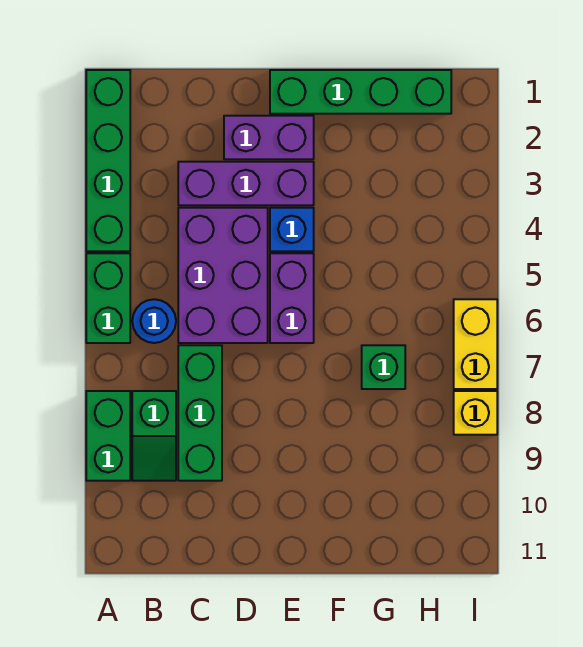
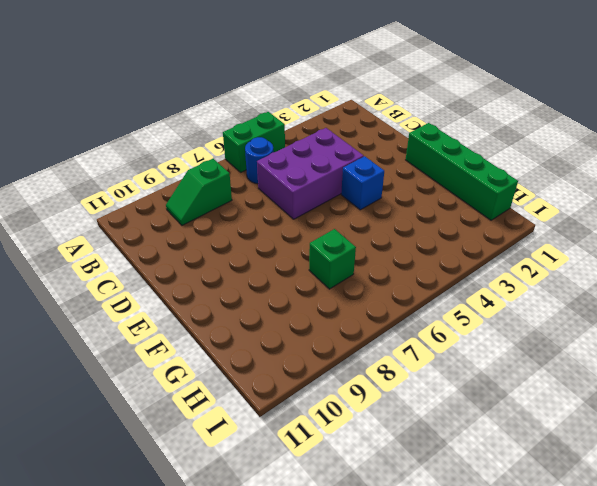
none -> green brick A1:A4 level 1
none -> green brick A8:A9 level 1
none -> purple brick C3:E3 level 1

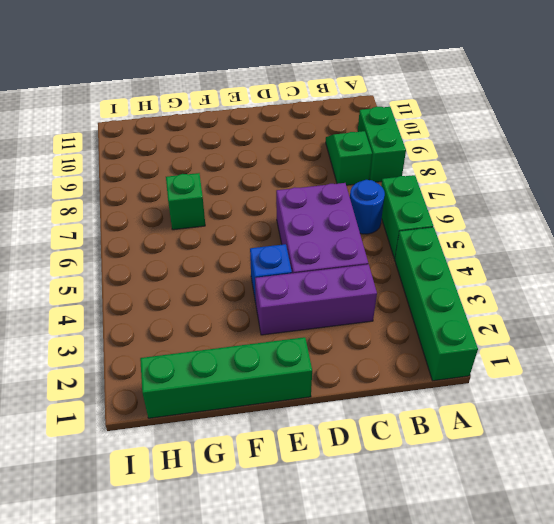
none -> green brick C7:C9 level 1
none -> purple brick D2:E2 level 1
none -> purple brick E5:E6 level 1

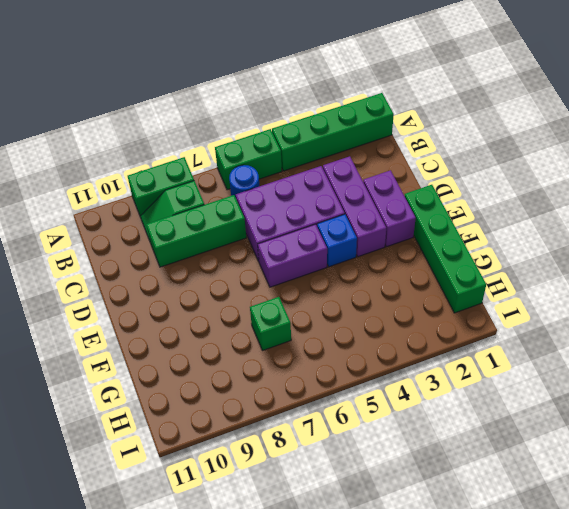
none -> yellow brick I6:I7 level 1
none -> yellow brick I8 level 1

